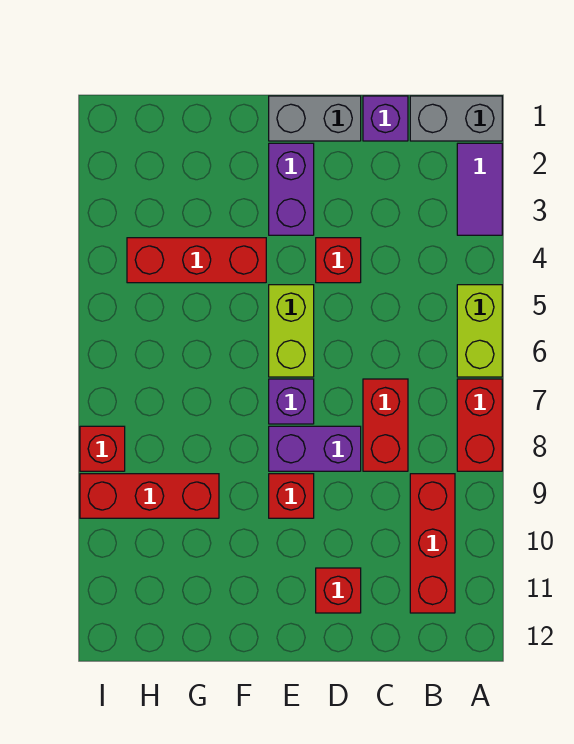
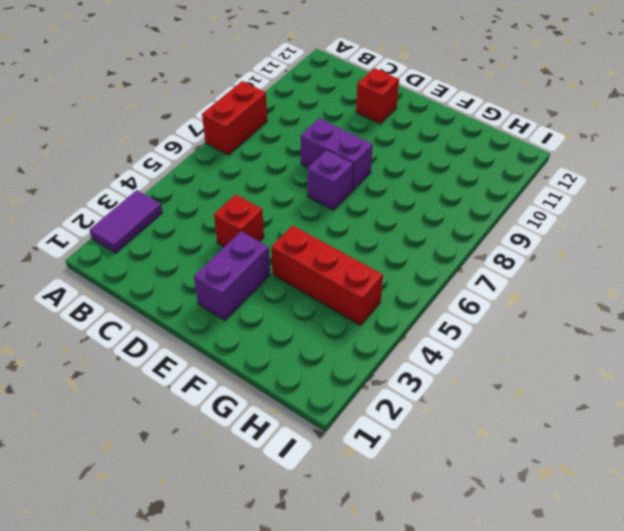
none -> grey brick A1:B1 level 1
none -> lime brick A5:A6 level 1
none -> red brick B9:B11 level 1

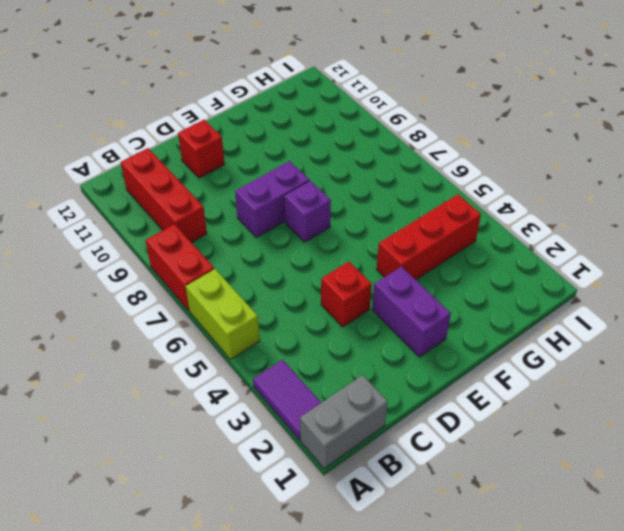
none -> purple brick C1 level 1
none -> red brick C7:C8 level 1
none -> grey brick D1:E1 level 1

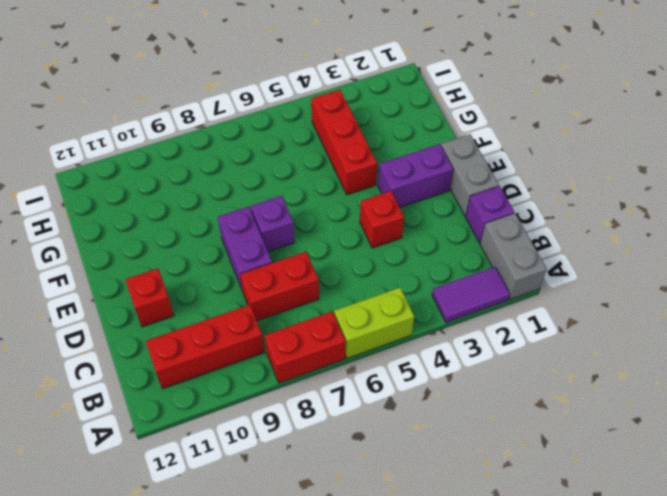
none -> lime brick E5:E6 level 1
none -> red brick E9 level 1
none -> red brick G9:I9 level 1

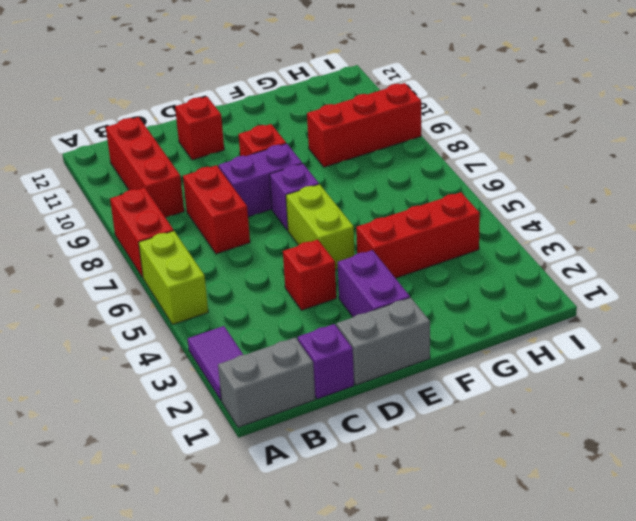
none -> red brick I8 level 1

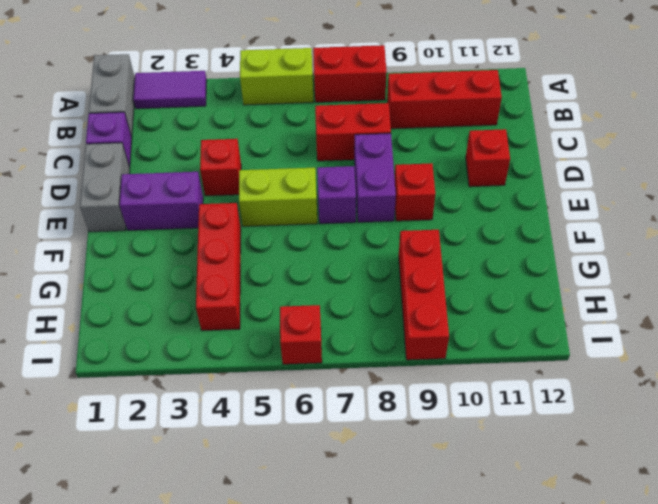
red brick I6 level 1 -> red brick I8 level 1

